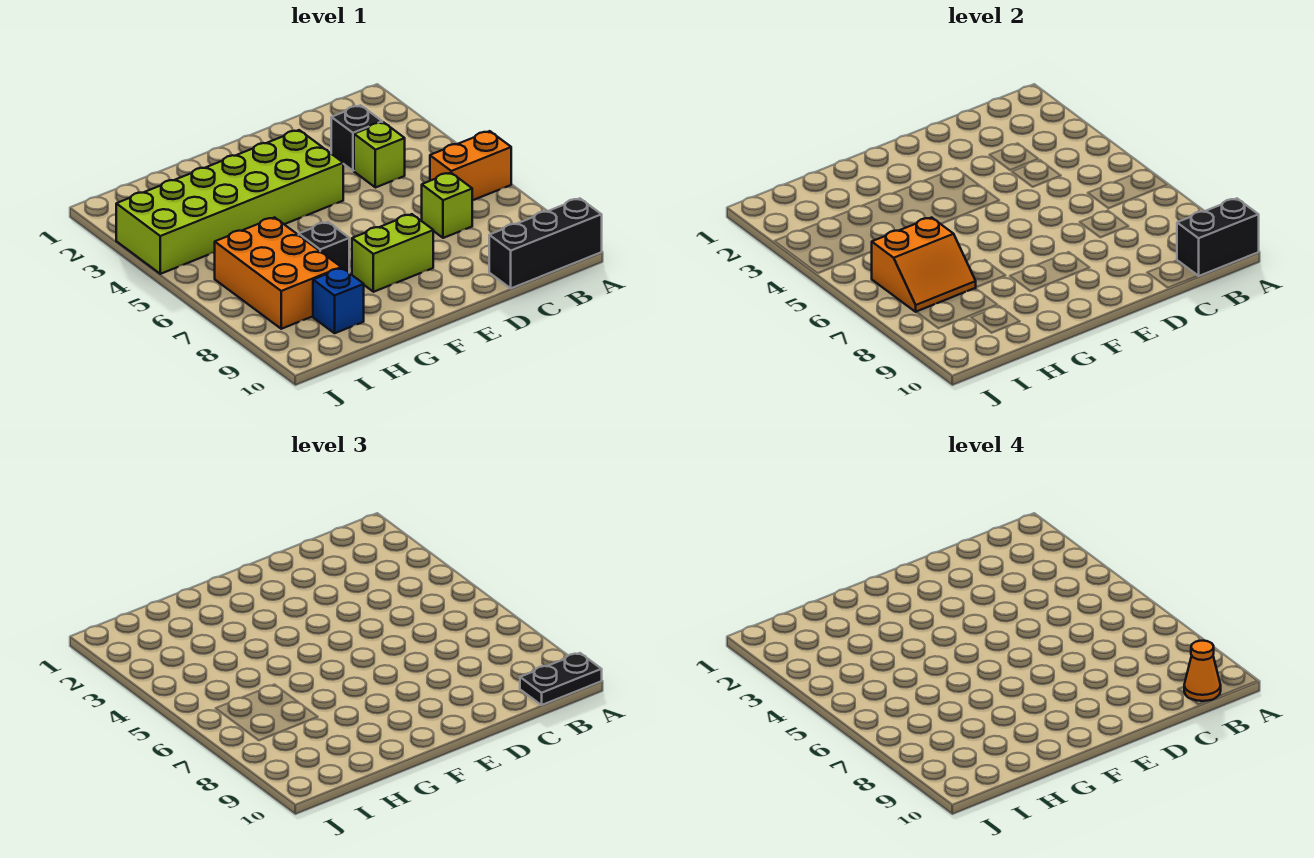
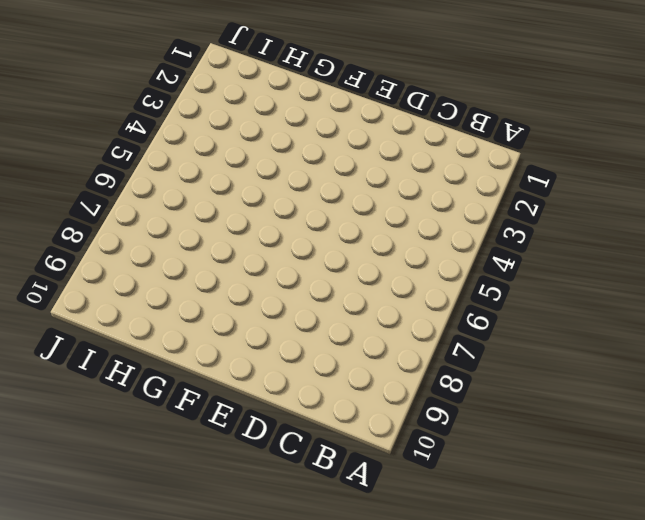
none -> orange brick A6:B6 level 1
none -> black brick A10:C10 level 1
none -> black brick C3 level 1

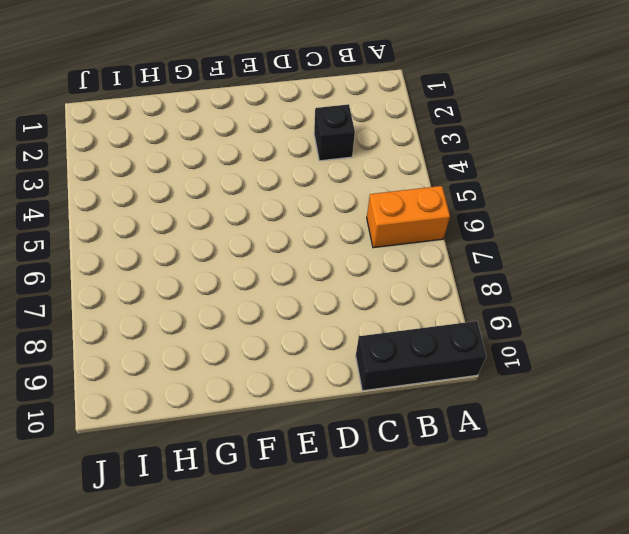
none -> lime brick C4 level 1
none -> lime brick C7 level 1
none -> lime brick E3:J4 level 1

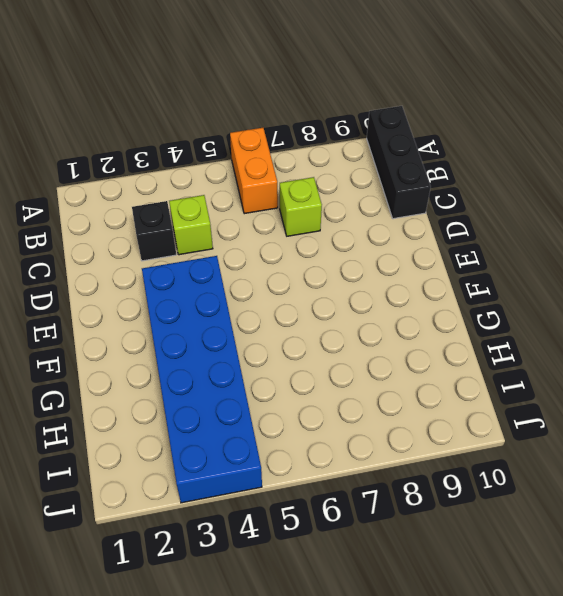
blue brick E3:J4 level 1 -> lime brick E3:J4 level 1
none -> lime brick E8:F8 level 1
none -> black brick G7 level 1
none -> orange brick H6:I8 level 1

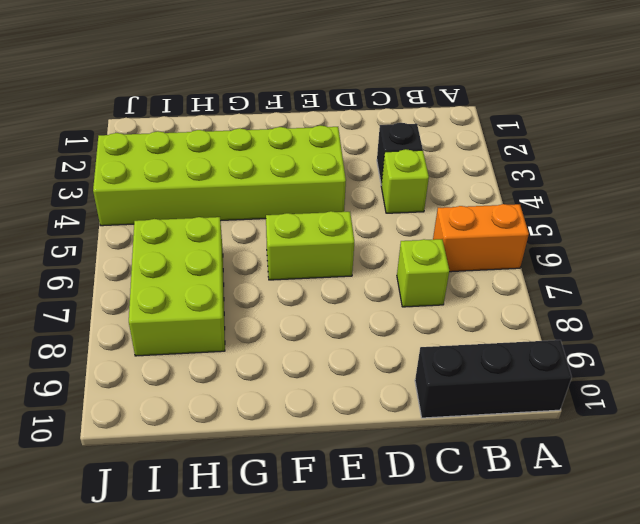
lime brick E6:F6 level 1 -> lime brick E8:F8 level 1
lime brick H6:I8 level 1 -> orange brick H6:I8 level 1
none -> black brick G7 level 1
none -> blue brick H9 level 1
none -> black brick A10:B10 level 2

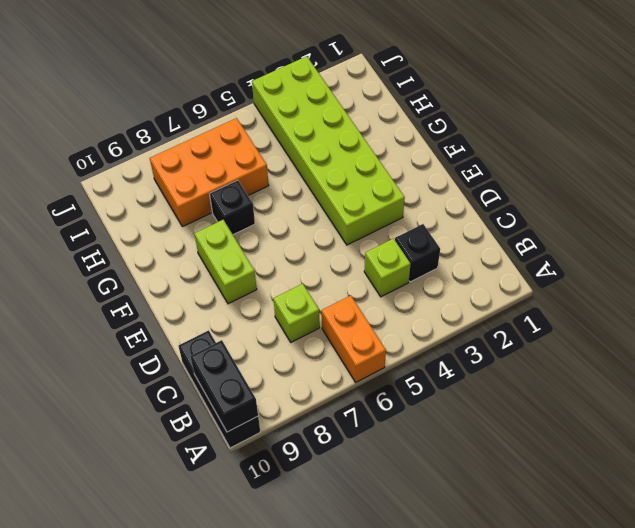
none -> blue brick H9 level 1
none -> orange slope H6:I7 level 2 top 6
none -> black plate A10:B10 level 3

